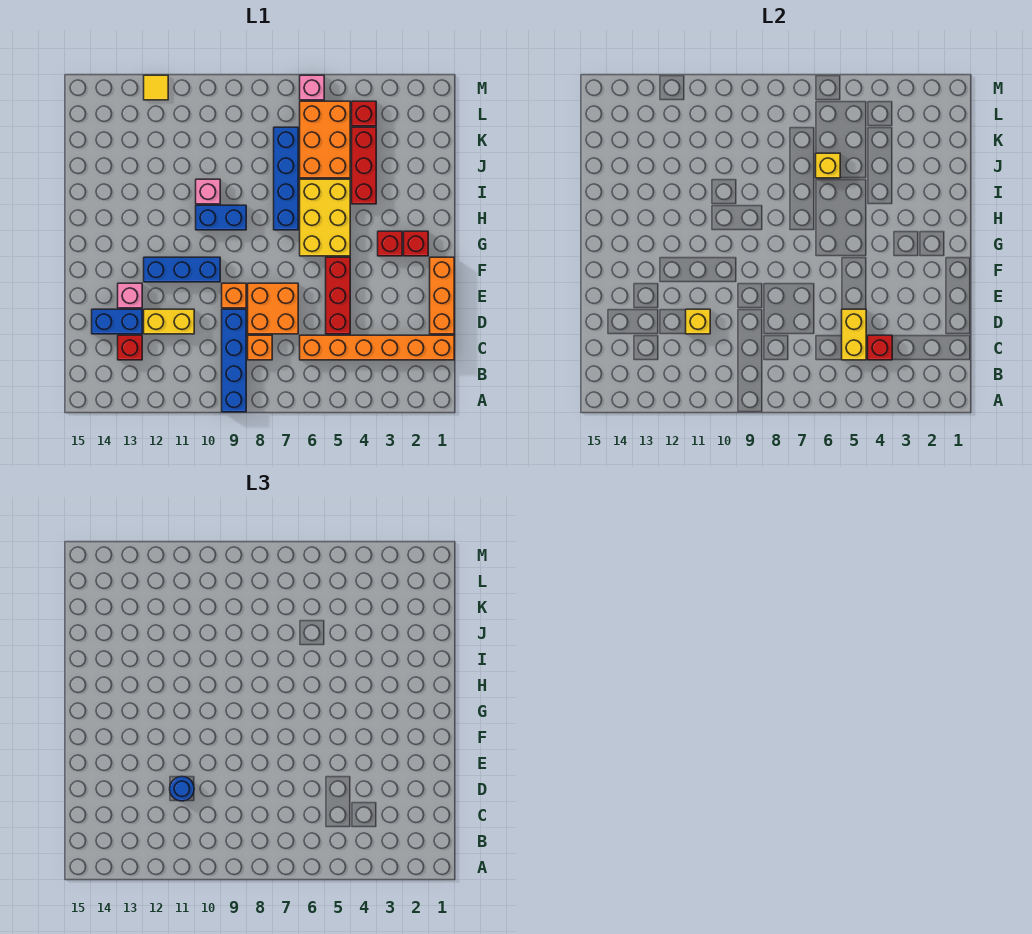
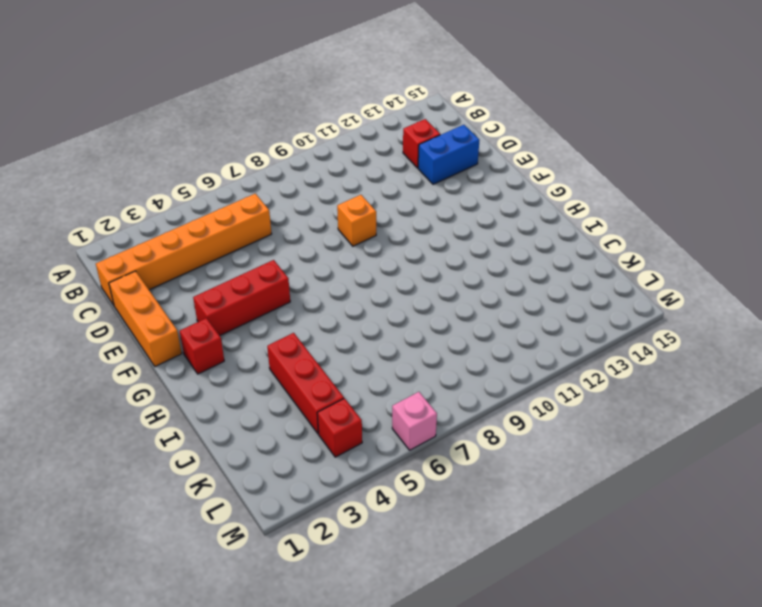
red brick F3:F5 level 1 -> red brick D5:F5 level 1
none -> blue brick A9:D9 level 1
none -> orange brick C8 level 1
none -> orange brick D7:E8 level 1

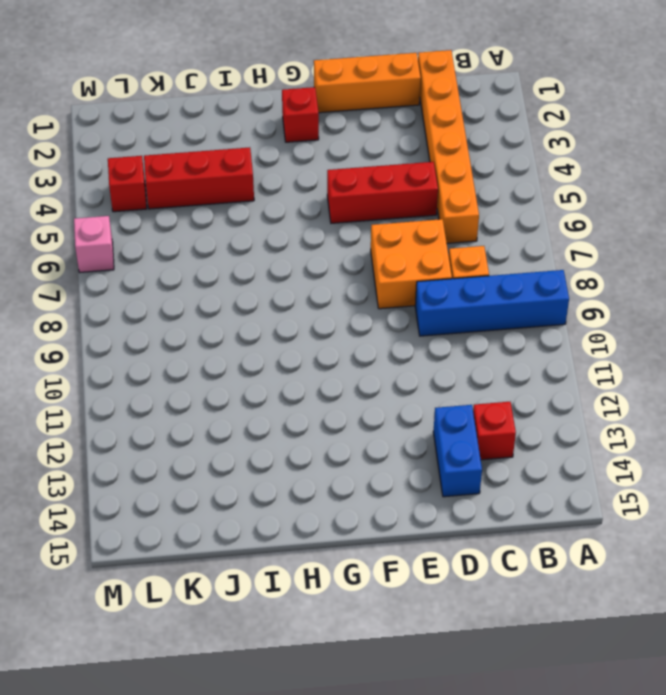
none -> yellow brick D11:D12 level 1
none -> orange brick E9 level 1
none -> pink brick E13 level 1

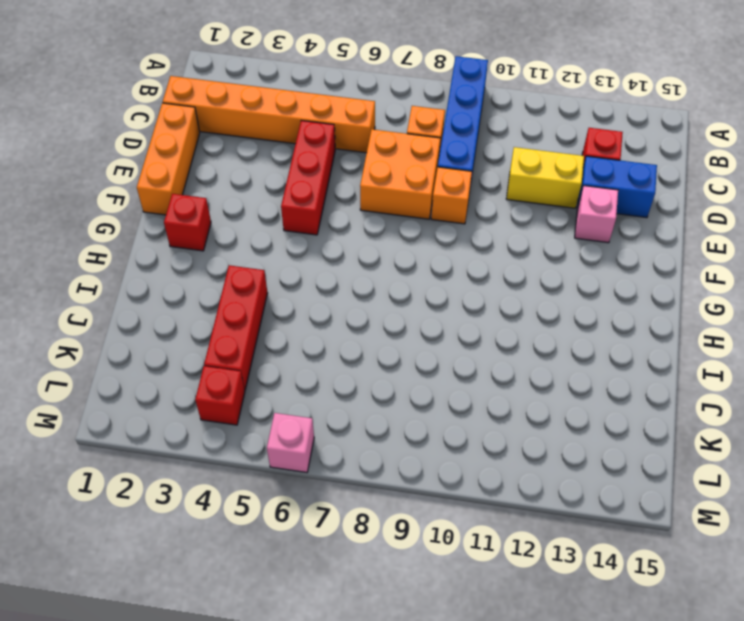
none -> blue brick F10:F12 level 1
none -> red brick G3 level 1
none -> yellow brick G5:I6 level 1

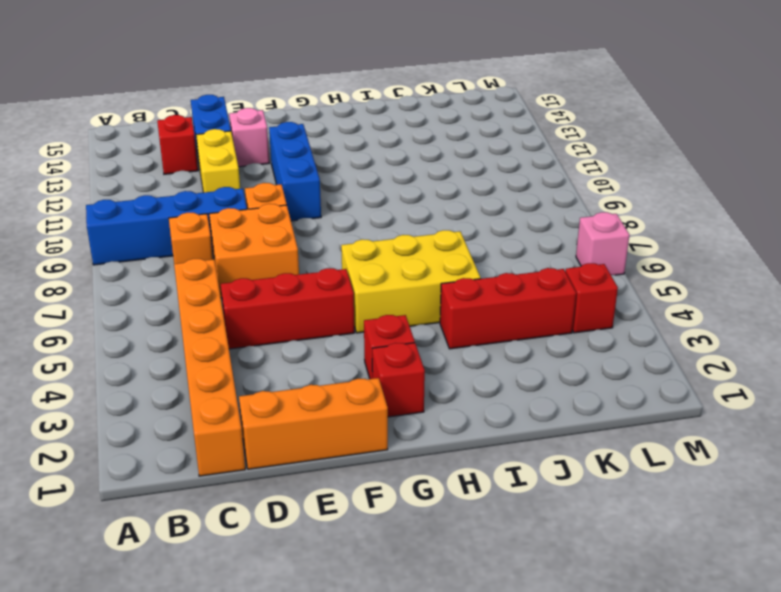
none -> blue brick H7:K7 level 1
none -> blue brick H9:H10 level 1
none -> pink brick I10 level 1

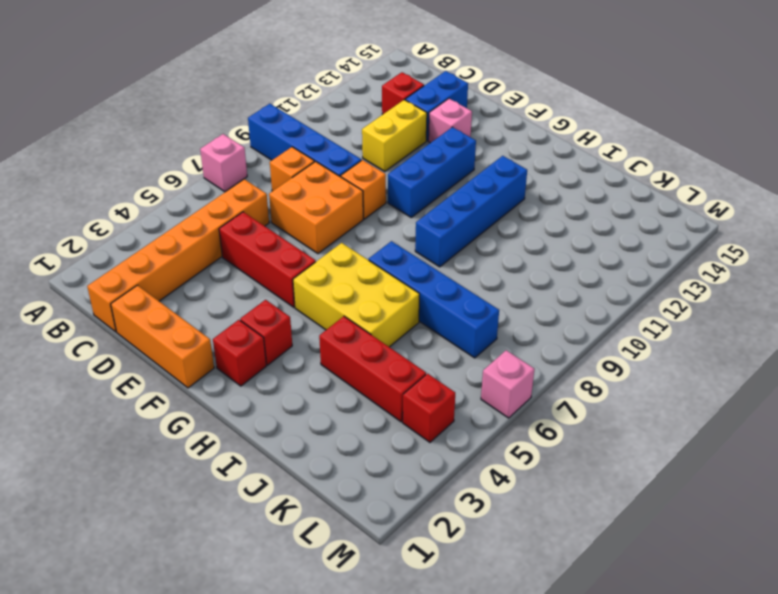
pink brick A7 level 1 -> pink brick I10 level 1
blue brick H9:H12 level 1 -> blue brick H9:H10 level 1
none -> orange brick J5:L6 level 1
none -> yellow tile M12 level 1
none -> red brick C4 level 2

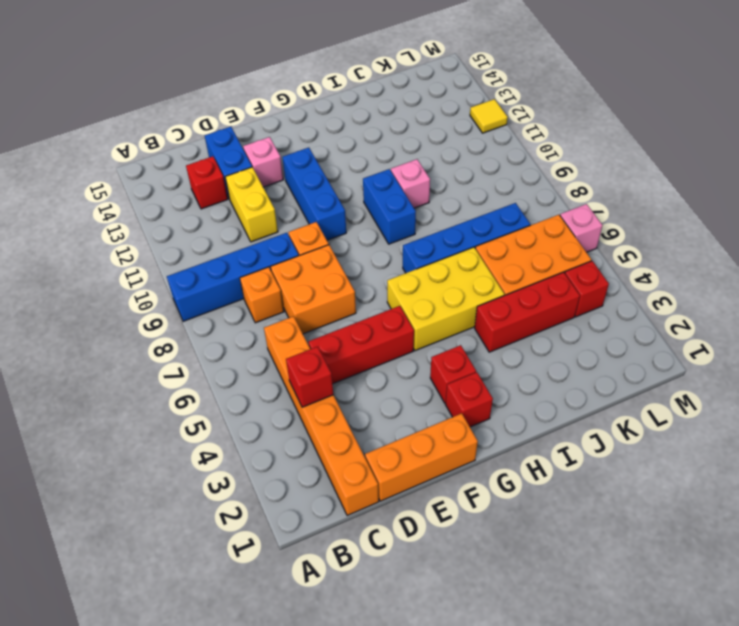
none -> yellow brick C5:D5 level 2
none -> yellow brick D11 level 2
none -> yellow brick J6 level 2

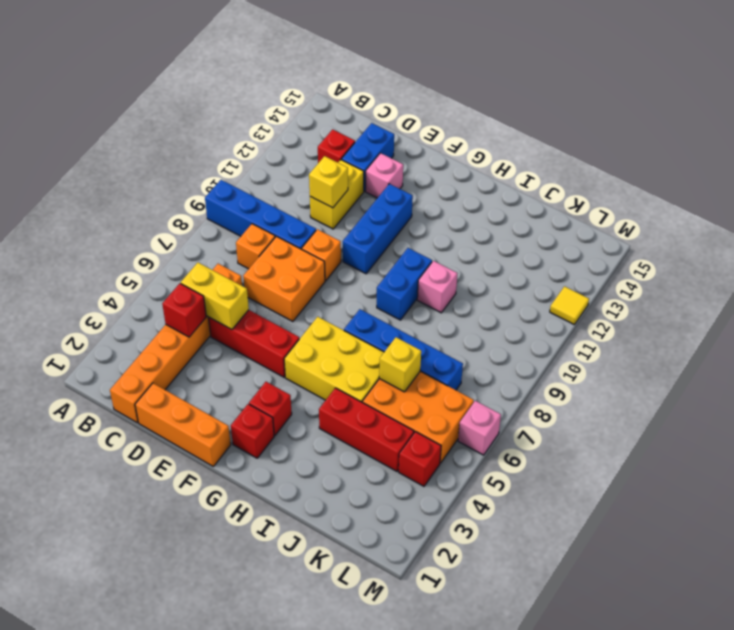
none -> blue round brick D11 level 3

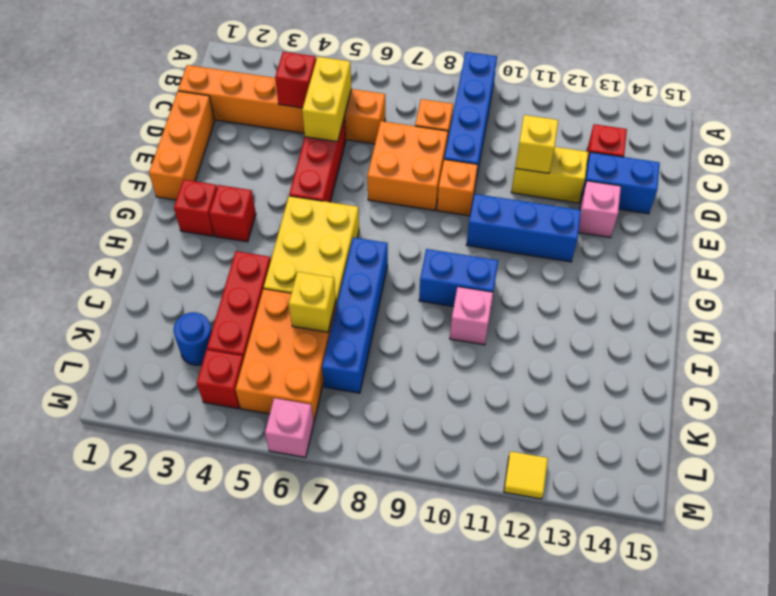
blue round brick K3 level 1 -> blue round brick D11 level 3

